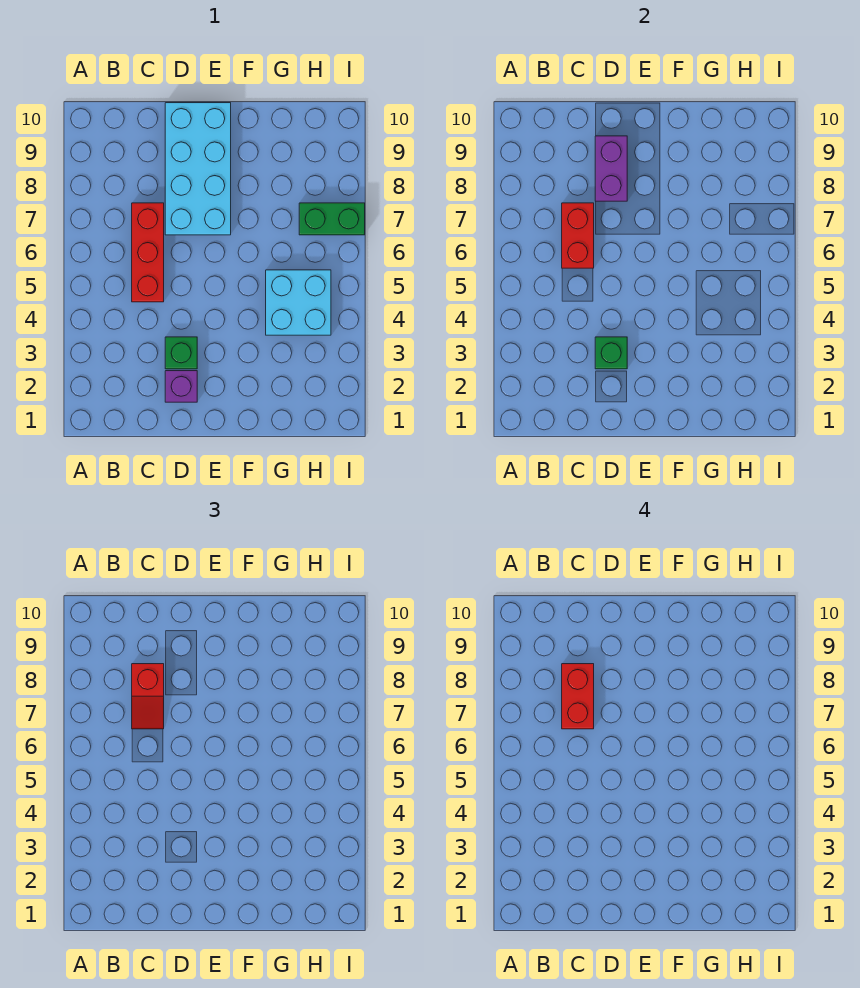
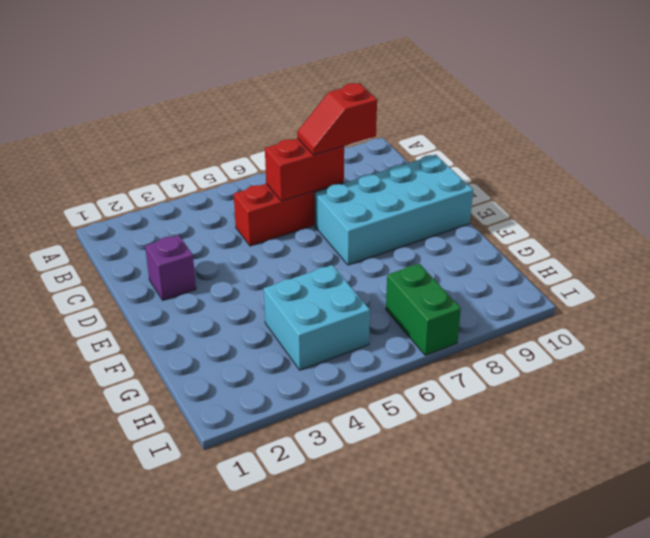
none -> green brick D3 level 1
none -> green brick D3 level 2

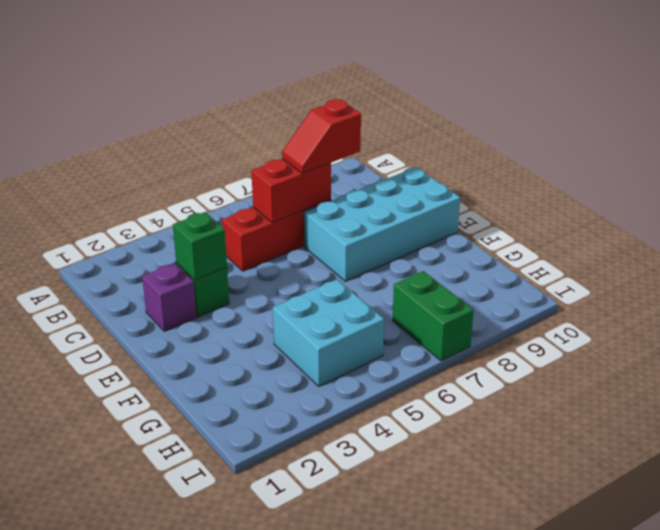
none -> purple brick D8:D9 level 2
none -> red brick C7:C8 level 4

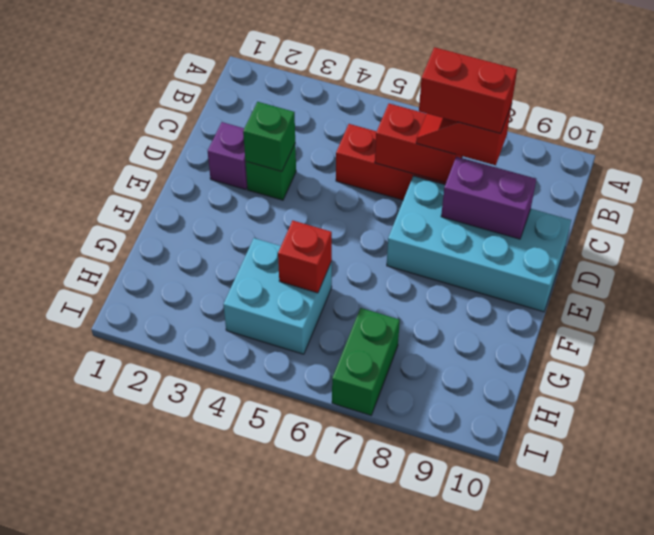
red brick G5 level 2 -> none

